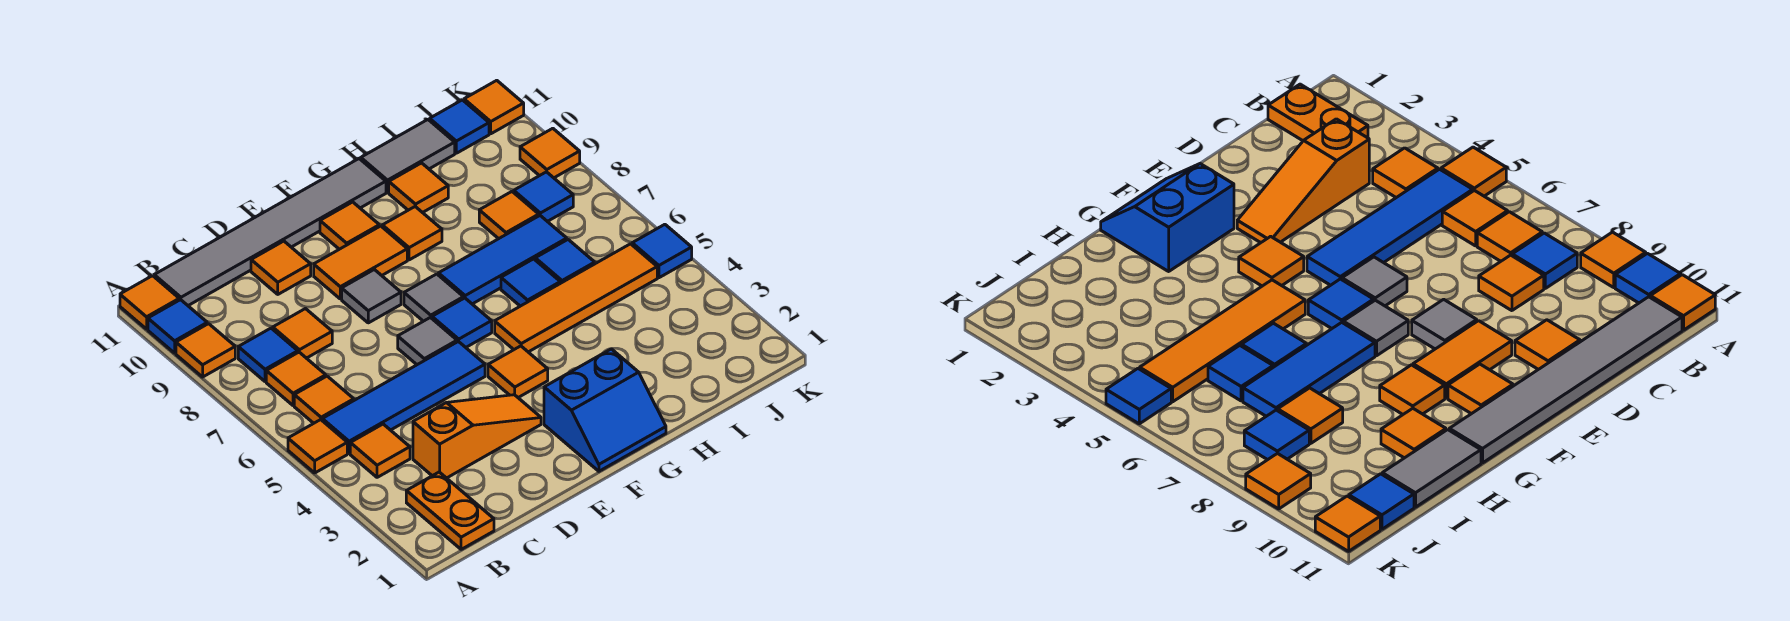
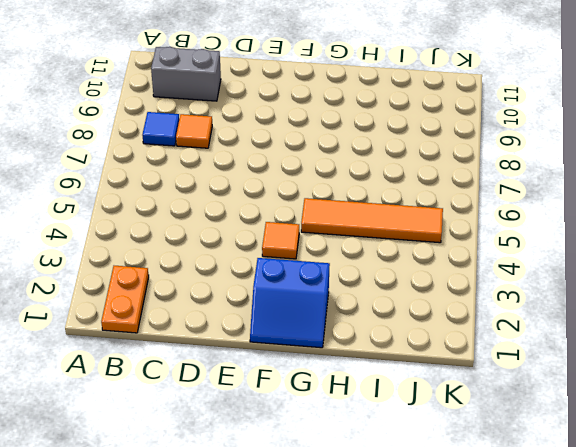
grey brick B10:C10 level 1 -> none
none -> orange tile A5 level 1
none -> orange tile A9 level 1
none -> blue tile A10 level 1
none -> orange tile A11 level 1

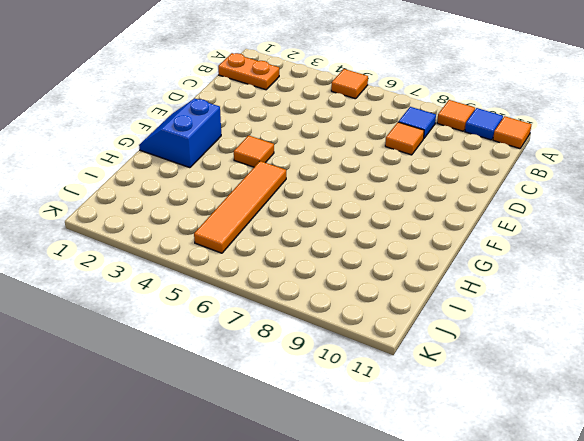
none -> orange tile B4 level 1
none -> blue tile B5:E5 level 1
none -> orange tile B6 level 1
none -> orange tile B7 level 1

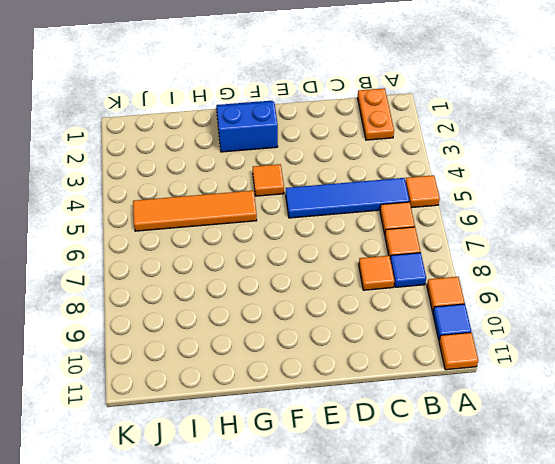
none -> orange tile B4 level 1
none -> grey tile B11:G11 level 1
none -> orange slope C3:E3 level 1 top C
none -> orange tile D10 level 1

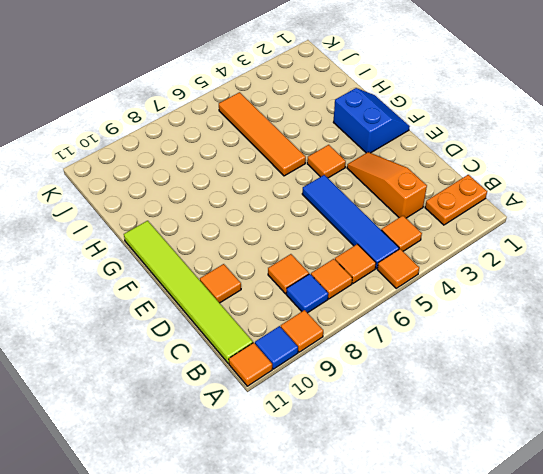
lime tile B11:G11 level 1 -> grey tile B11:G11 level 1
none -> grey tile E6 level 1
none -> grey tile E8 level 1
none -> orange tile E9:F9 level 1
none -> blue tile F6 level 1

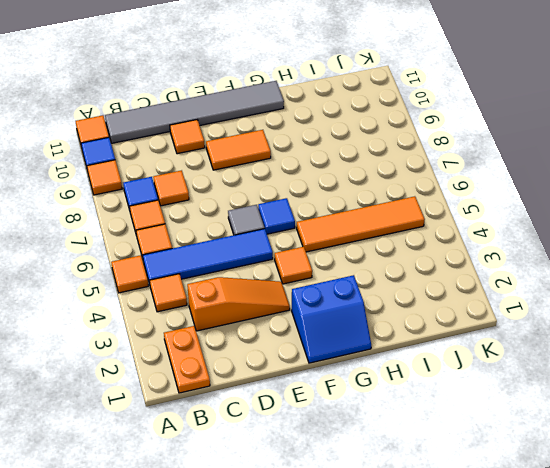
none -> grey tile E8 level 1
none -> grey tile F7 level 1
none -> orange tile F10 level 1
none -> blue tile G7:I7 level 1

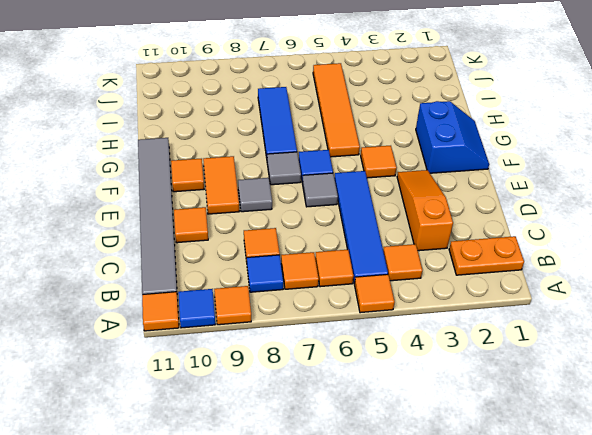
none -> orange tile G9 level 1
none -> blue tile H6 level 1
none -> orange tile H10 level 1
none -> grey tile H11:I11 level 1

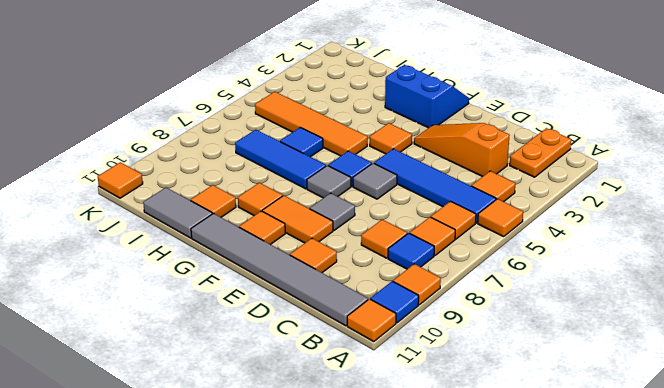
none -> blue tile I6 level 1
none -> orange tile I8 level 1
none -> blue tile J8 level 1
none -> blue tile J11 level 1

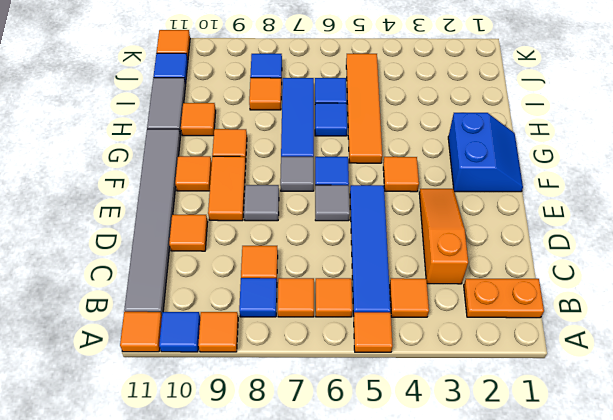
none -> blue tile K5 level 1
none -> orange tile K9 level 1

